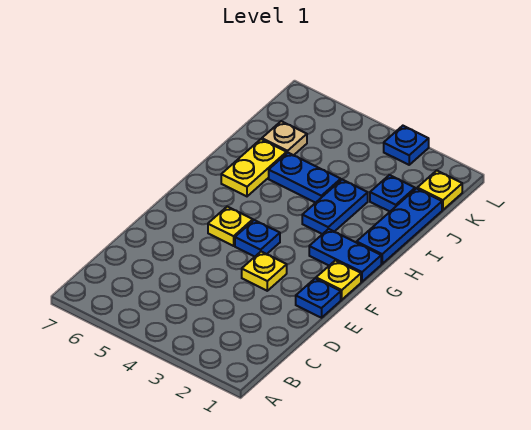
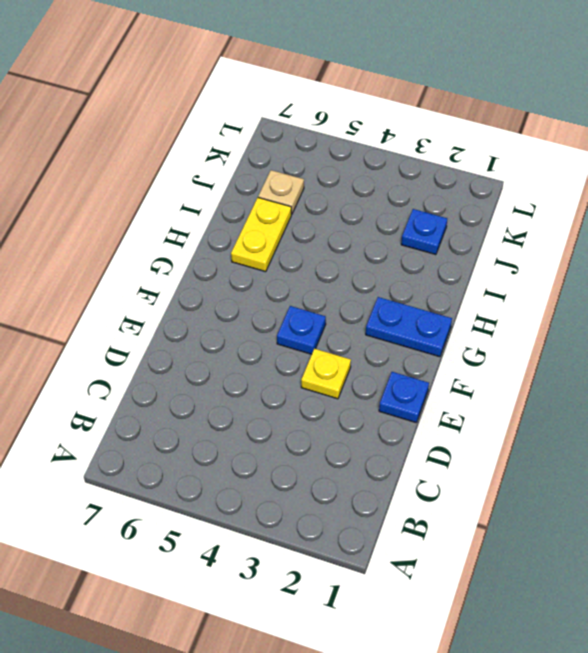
none -> yellow plate F1 level 1
none -> yellow plate F5 level 1
none -> blue plate H1:J1 level 1

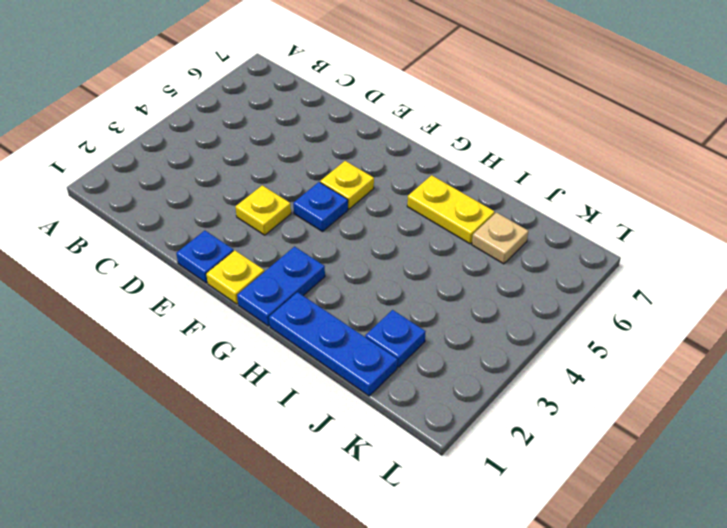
none -> blue plate H3:I3 level 1
none -> blue plate I4:I5 level 1
none -> yellow plate K1 level 1

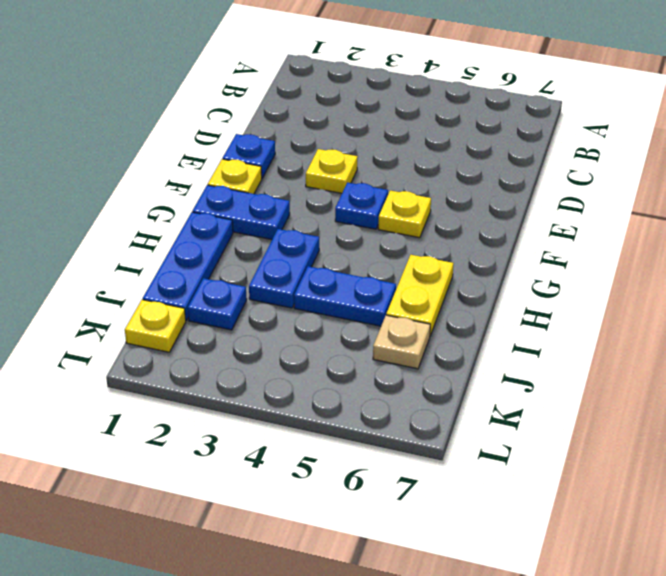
none -> blue plate L3 level 1

